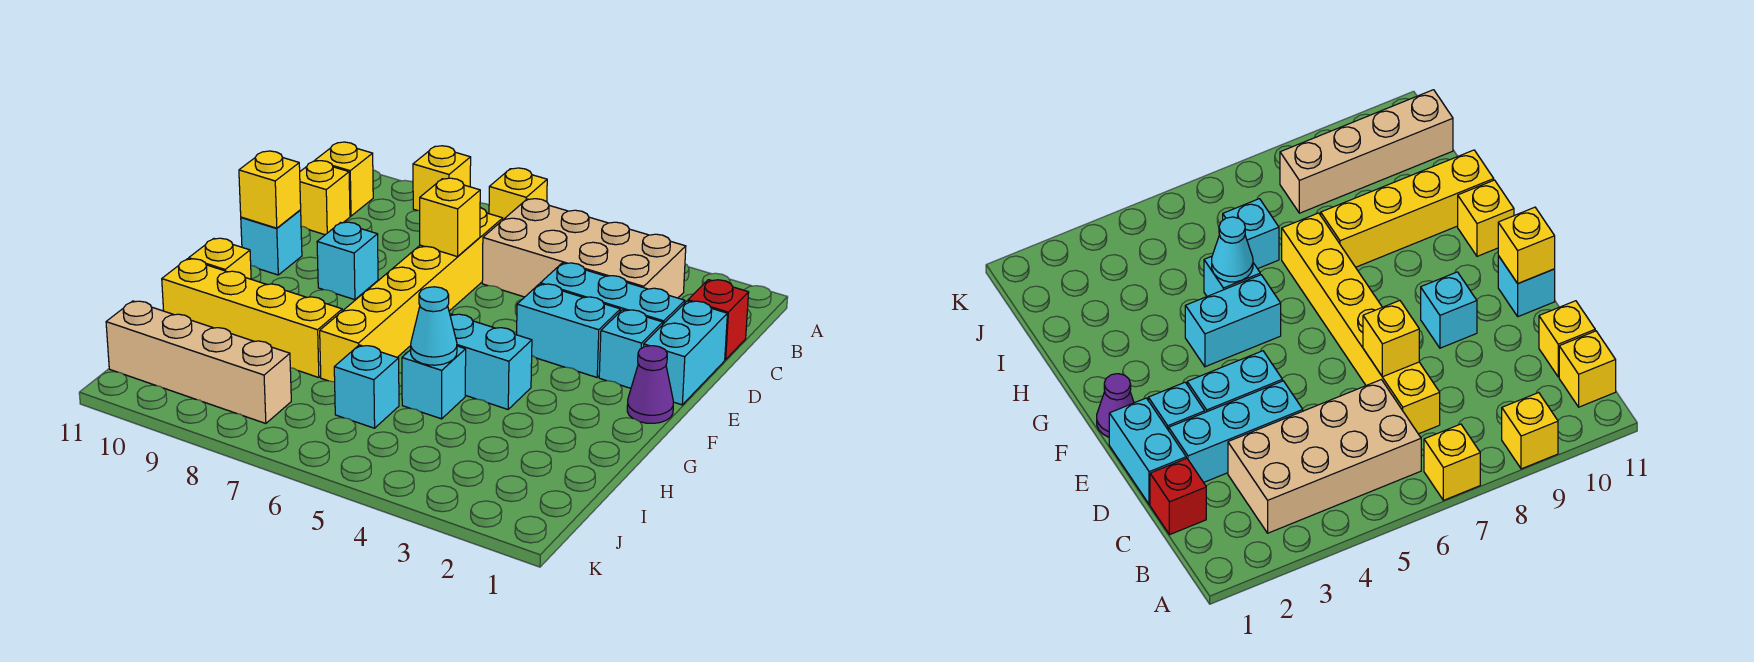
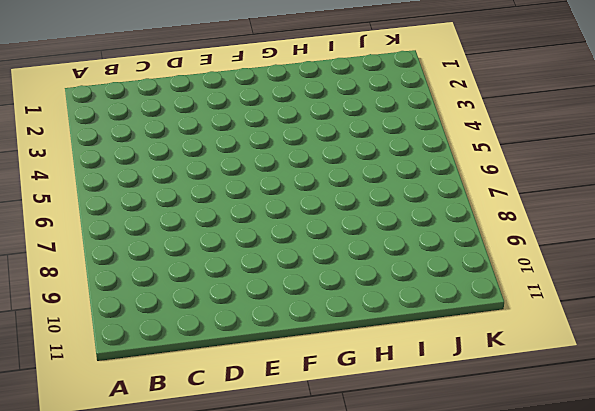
none -> yellow brick A7 level 1
none -> yellow brick A9 level 1
none -> tan brick B3:C6 level 1

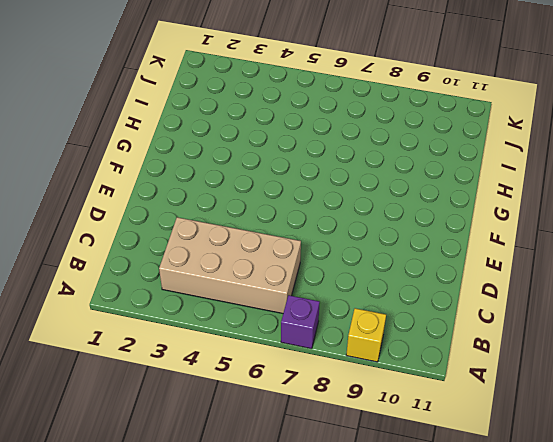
purple brick A7 level 1 -> yellow brick A7 level 1
none -> yellow brick B11 level 1
none -> red brick C1 level 1
none -> yellow brick C7:H7 level 1

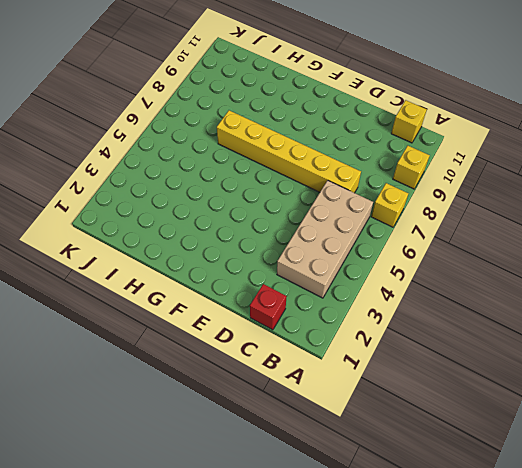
none -> yellow brick C11 level 1
none -> cyan brick D1:E1 level 1
none -> cyan brick D2:D4 level 1

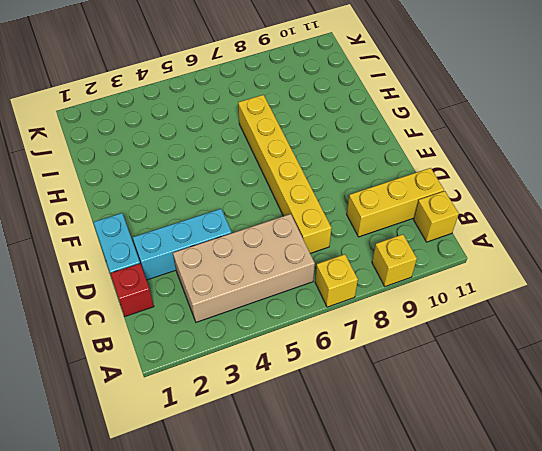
yellow brick C9:C11 level 1 -> yellow brick C11 level 1
none -> cyan brick E2 level 1
none -> cyan brick E3:E4 level 1
none -> cyan brick E9 level 1

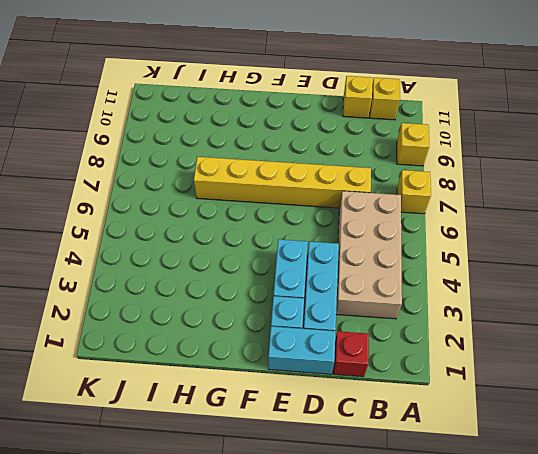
none -> cyan brick E9 level 1
none -> cyan brick E11 level 1
none -> purple cone F1 level 1

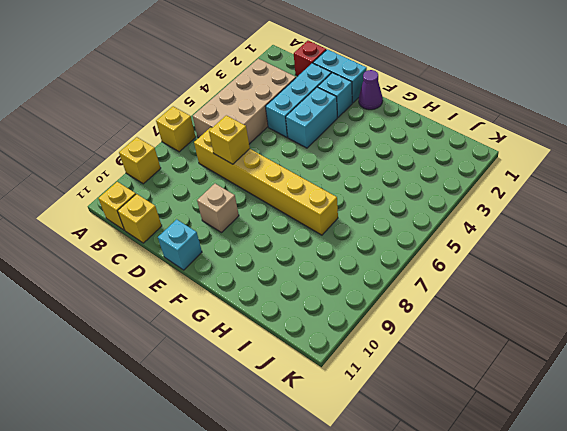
tan brick E9 level 1 -> cyan brick E9 level 1
none -> cyan brick G4:G5 level 1
none -> yellow brick G11 level 1
none -> cyan brick H5 level 1

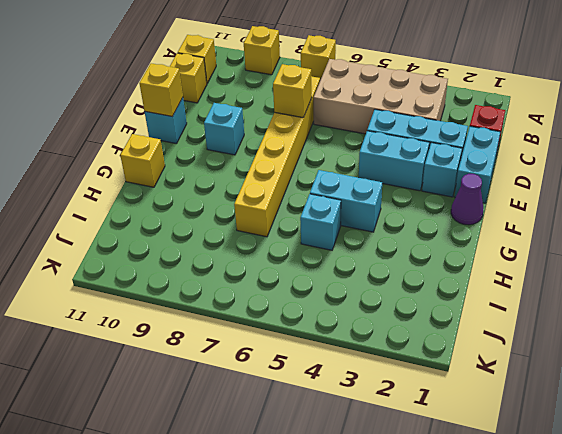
none -> yellow brick H8:H11 level 1
none -> cyan brick I6 level 1
none -> tan brick J8:J11 level 1

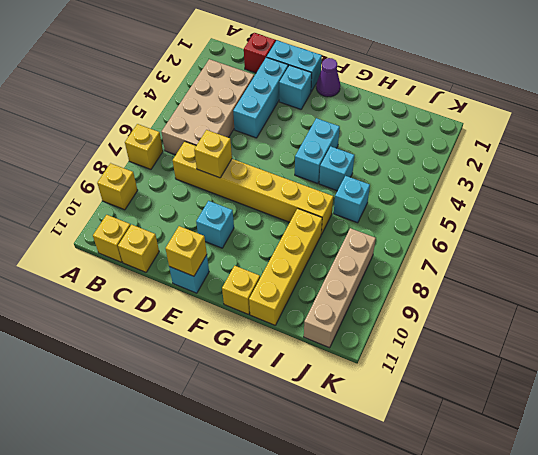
none -> cyan brick E3:E4 level 1
none -> cyan cone H5 level 2

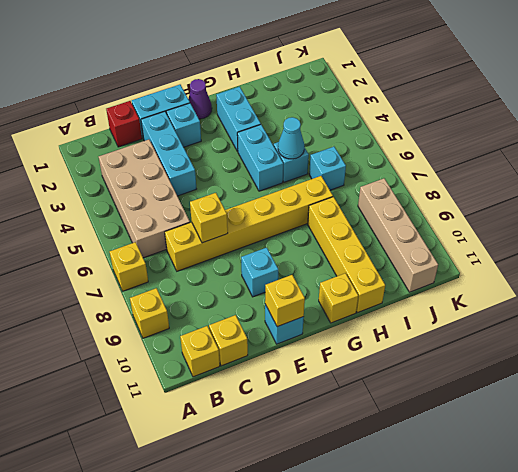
cyan brick G2:G3 level 1 -> cyan brick E3:E4 level 1

